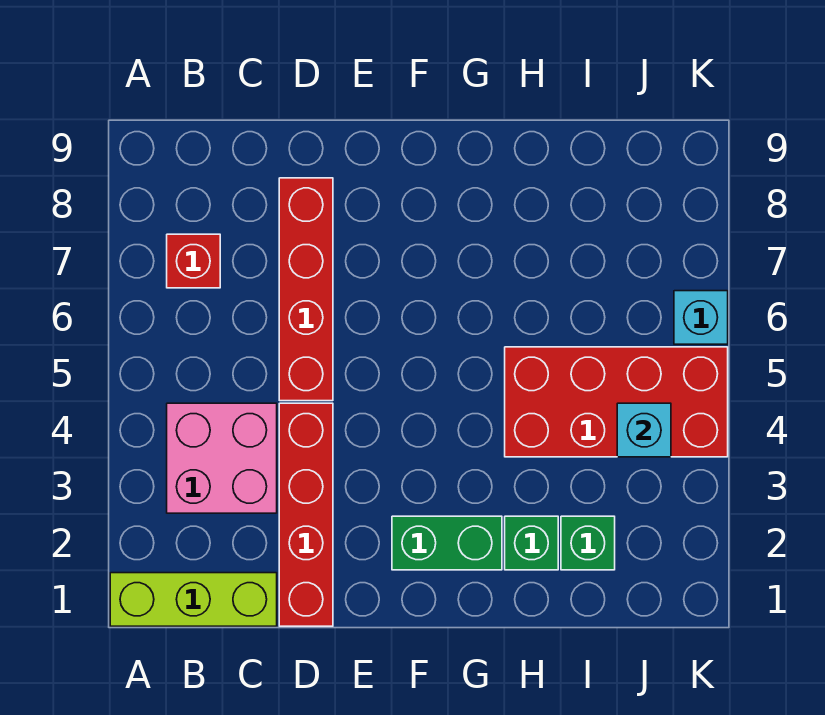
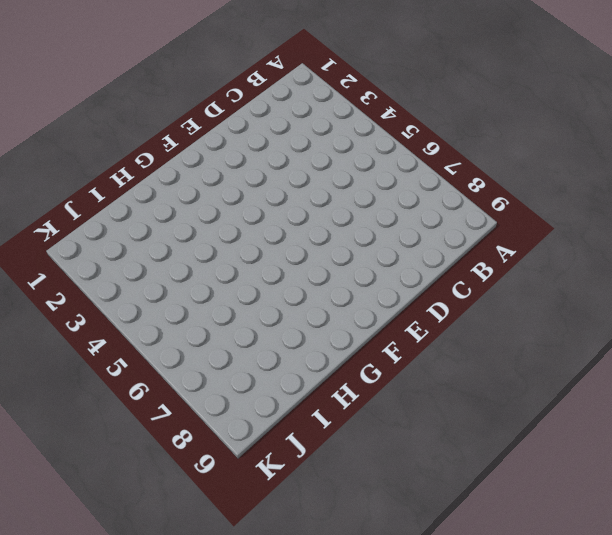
none -> lime brick A1:C1 level 1
none -> pink brick B3:C4 level 1

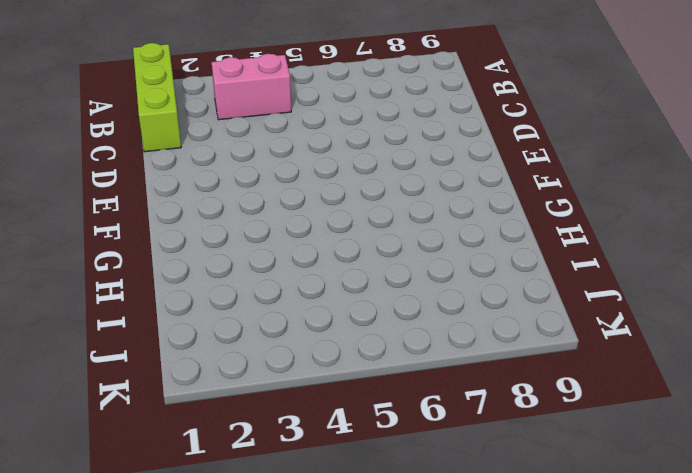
pink brick B3:B4 level 1 -> pink brick B3:C4 level 1
none -> red brick B7 level 1
none -> red brick D1:D4 level 1

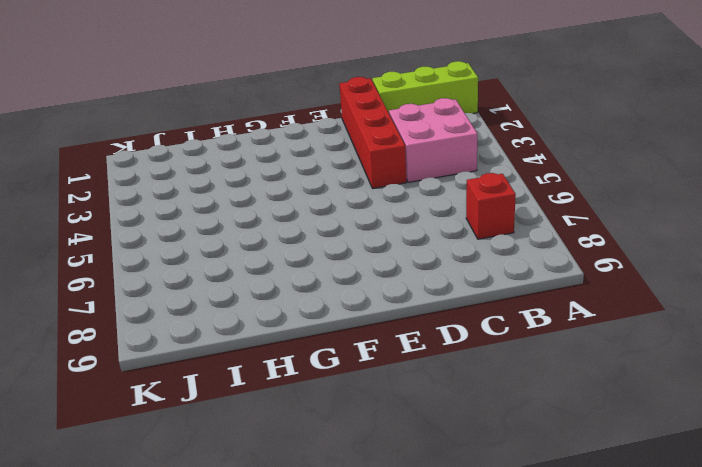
none -> red brick D5:D8 level 1
none -> green brick F2:G2 level 1

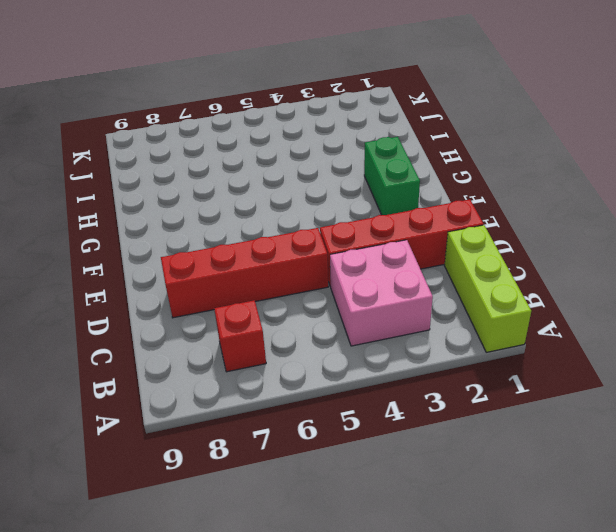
none -> green brick H2 level 1
none -> red brick H4:K5 level 1

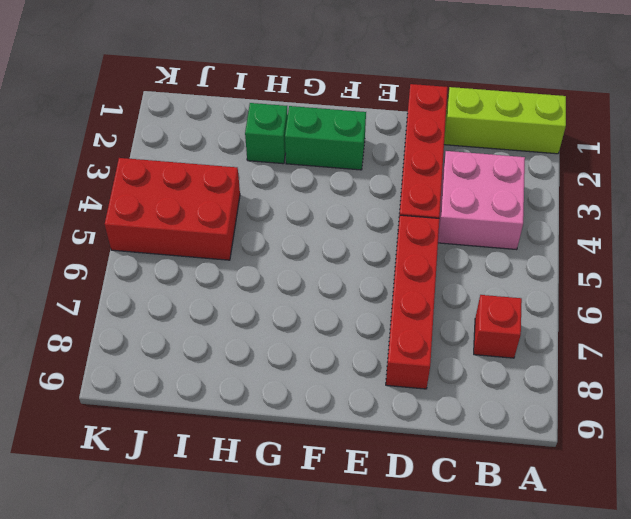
red brick I4:K5 level 1 -> red brick H4:K5 level 1
none -> green brick I2 level 1
none -> cyan brick K6 level 1

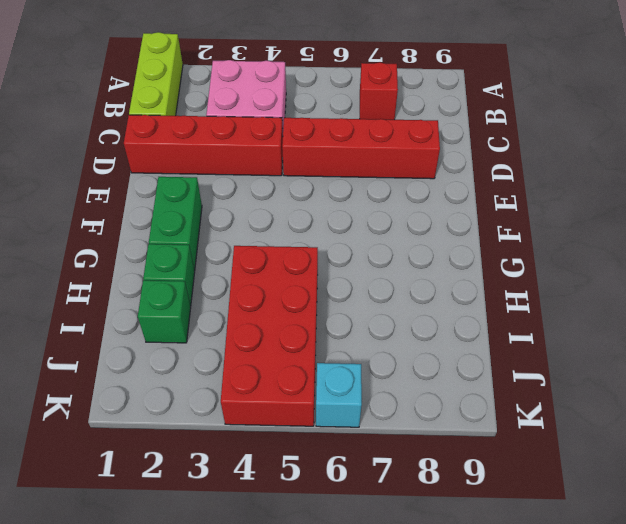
none -> cyan brick J4 level 2

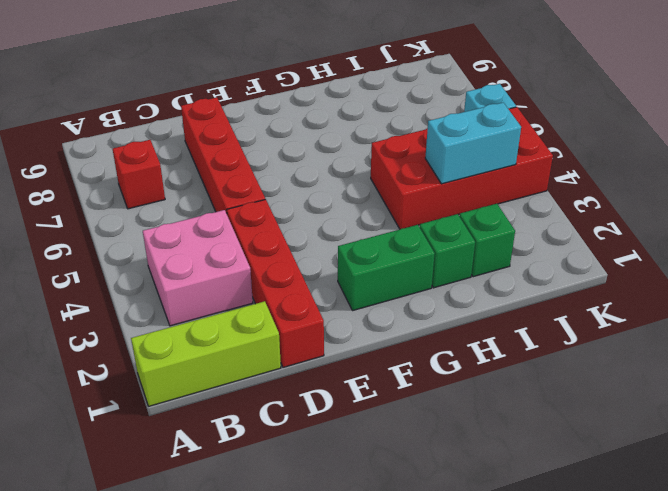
cyan brick I4:J4 level 2 -> cyan brick J4 level 2

